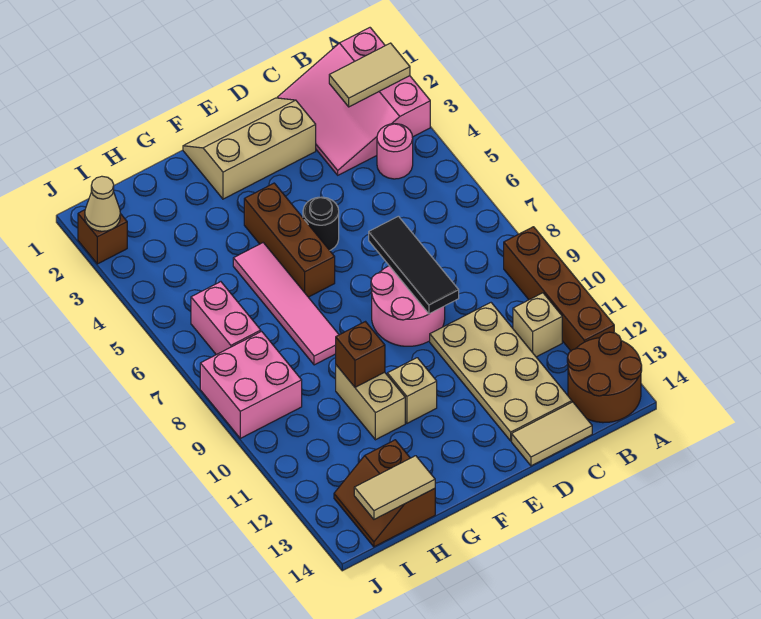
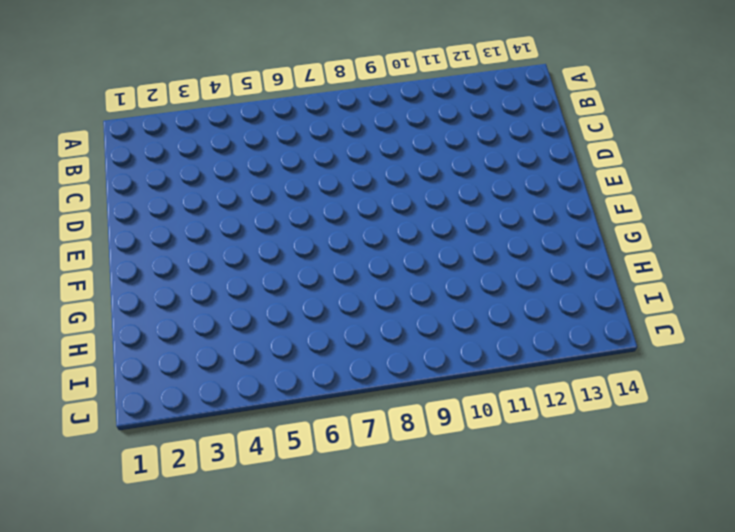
none -> pink slope A1:C3 level 1 top A
none -> brown brick A9:A12 level 1
none -> brown round brick A13:B14 level 1

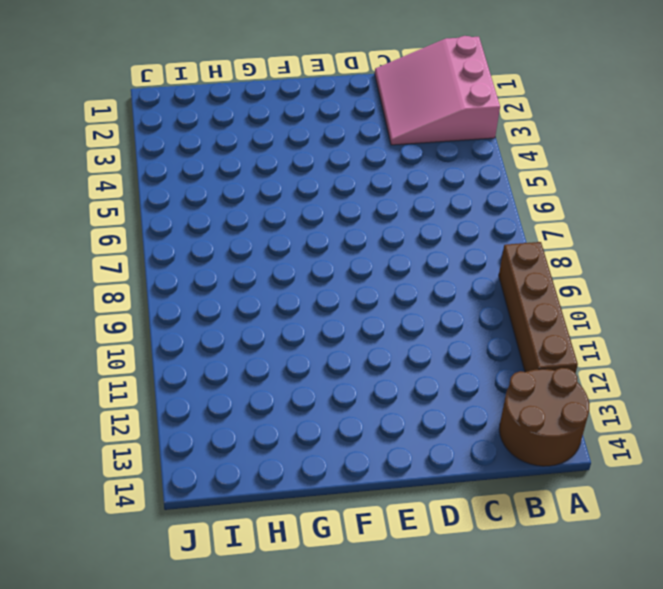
none -> pink round brick B4 level 1
none -> tan brick B11 level 1
none -> tan plate C10:D13 level 1

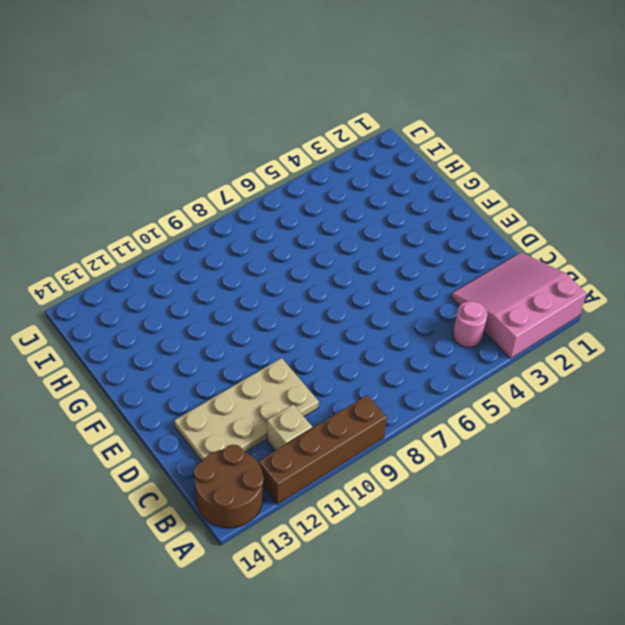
none -> tan tile C14:D14 level 1
none -> tan slope D1:F2 level 1 top 2
none -> pink round brick D8:E9 level 1

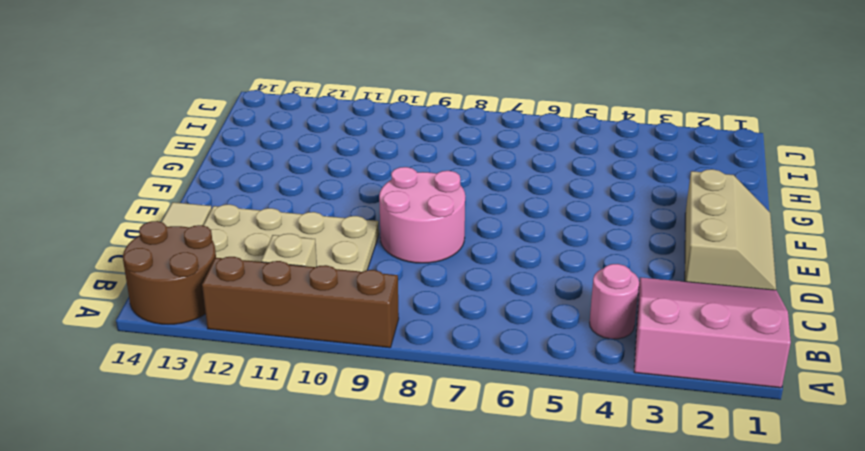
none -> black round brick E5 level 1
none -> brown brick F4:F6 level 1
none -> tan brick F11 level 1

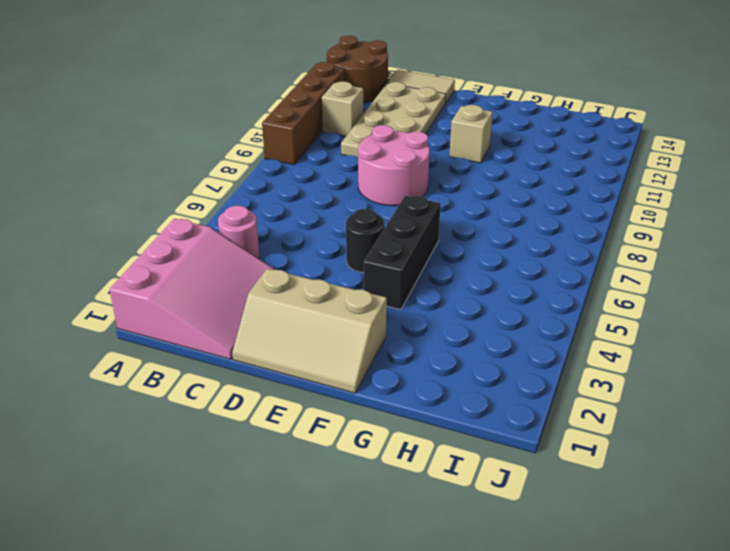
black brick F4:F6 level 1 -> brown brick F4:F6 level 1
none -> pink tile G5:G8 level 1
none -> tan brick G10:G11 level 1
none -> brown slope H13:I14 level 1 top H

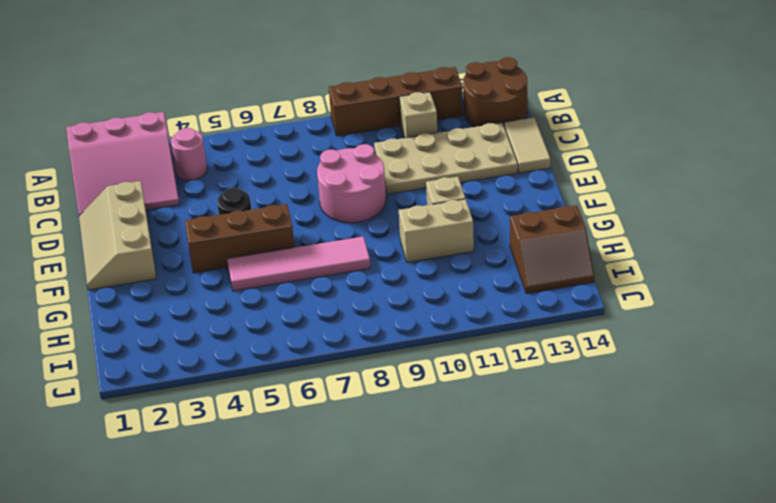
none -> pink brick I6:I7 level 1
none -> pink brick I8:J9 level 1
none -> brown brick J2 level 1

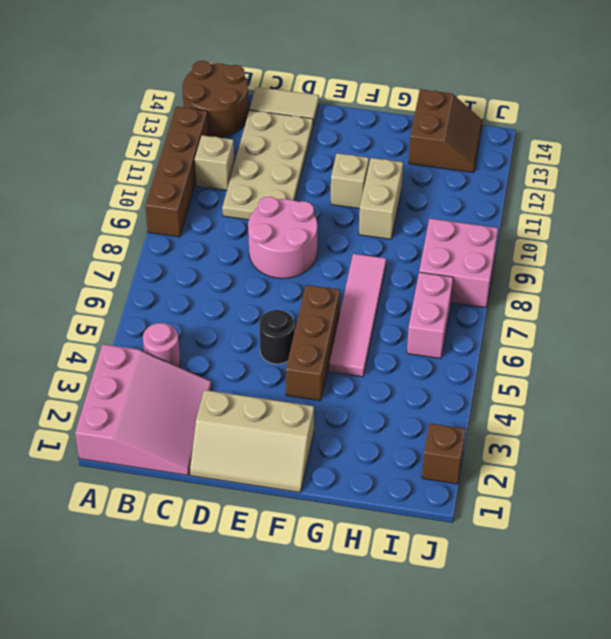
none -> tan tile A2:B2 level 2
none -> black tile D7:D9 level 2
none -> brown brick G10 level 2

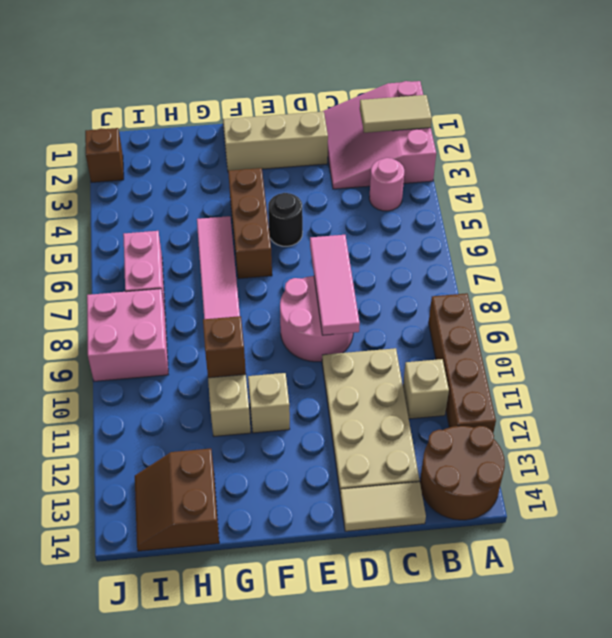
pink tile D7:D9 level 2 -> black tile D7:D9 level 2
none -> tan tile H14:I14 level 2
none -> tan cone J2 level 2

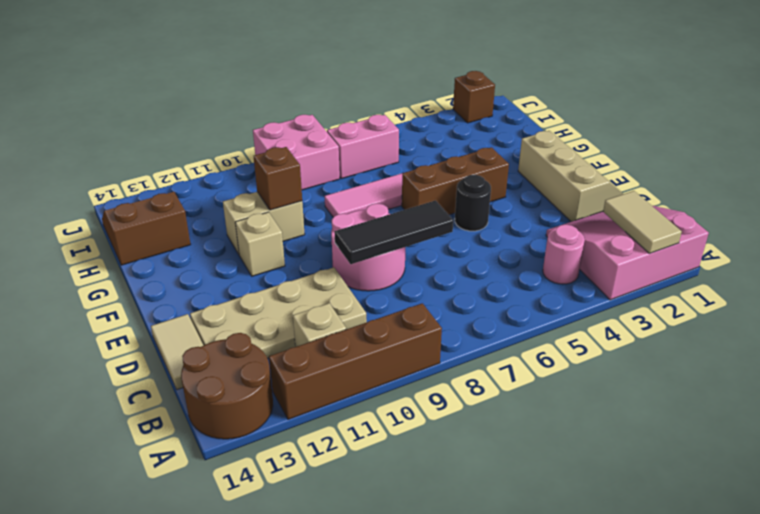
none -> tan tile H14:I14 level 2
none -> tan cone J2 level 2

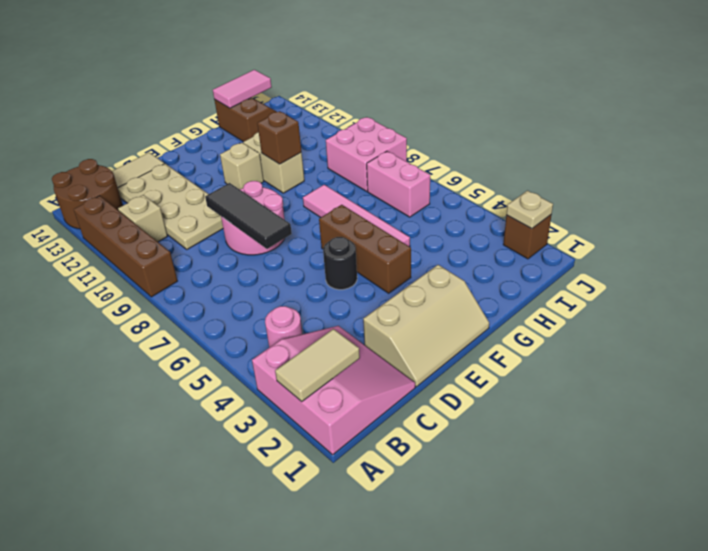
pink tile H14:I14 level 2 -> tan tile H14:I14 level 2
tan plate J2 level 2 -> tan cone J2 level 2

